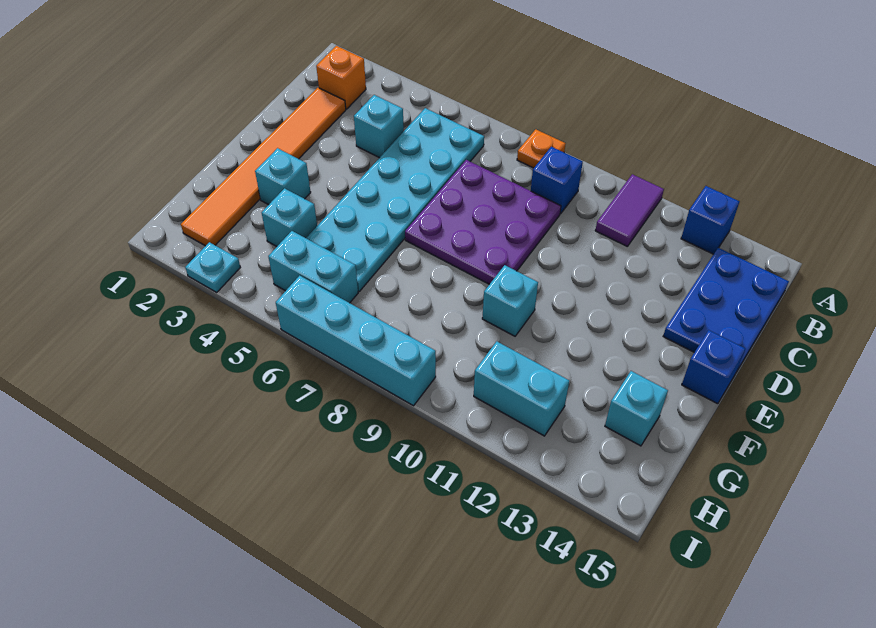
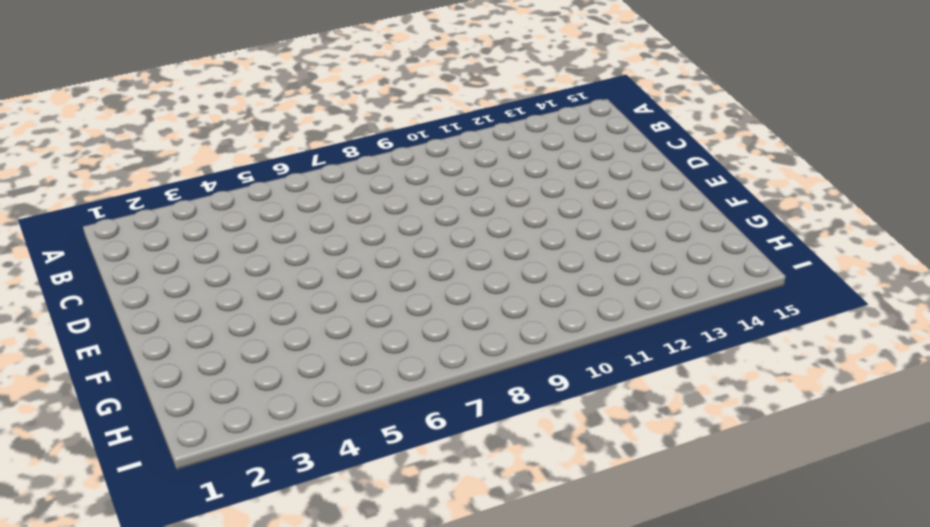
none -> orange plate A8 level 1
none -> purple tile A11:B11 level 1
none -> blue brick A13 level 1

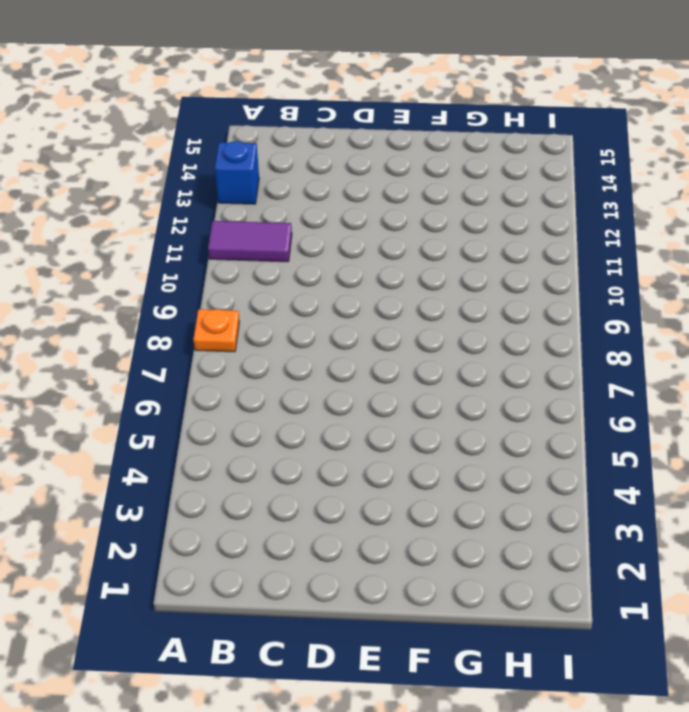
none -> orange brick B2 level 1
none -> cyan plate B5:G6 level 1
none -> blue brick B9 level 1

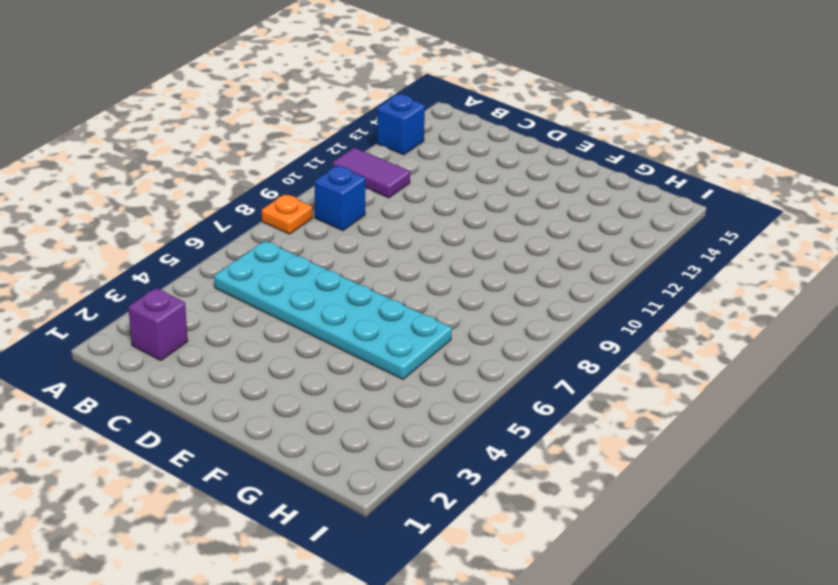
purple brick B2 level 1 -> orange brick B2 level 1
none -> blue plate B14:D15 level 1
none -> orange tile C2:H2 level 1
none -> cyan brick C4 level 1

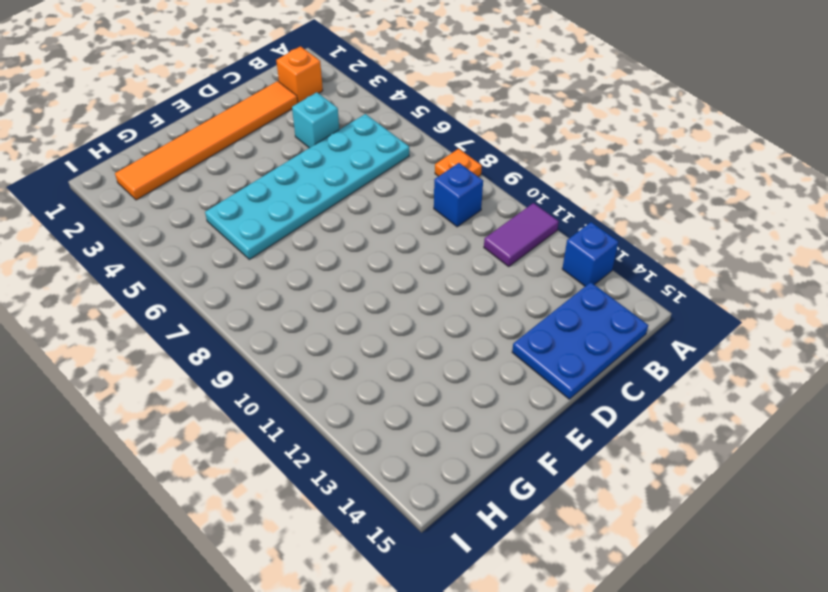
none -> purple plate C7:E9 level 1
none -> blue brick E15 level 1
none -> cyan brick F3 level 1

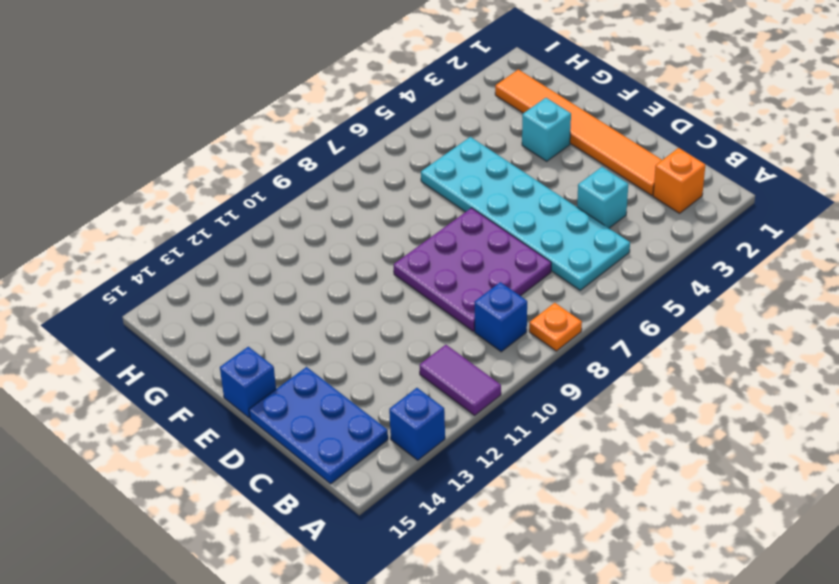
none -> cyan brick F10 level 1
none -> cyan brick G4 level 1
none -> cyan brick G14 level 1

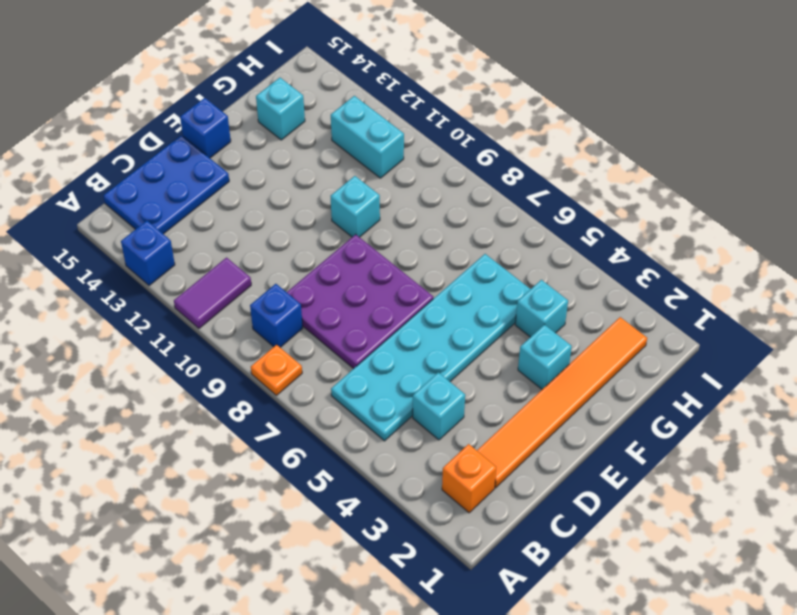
none -> cyan brick H5:H6 level 1
none -> cyan plate I3 level 1
none -> cyan brick I6:I9 level 1

